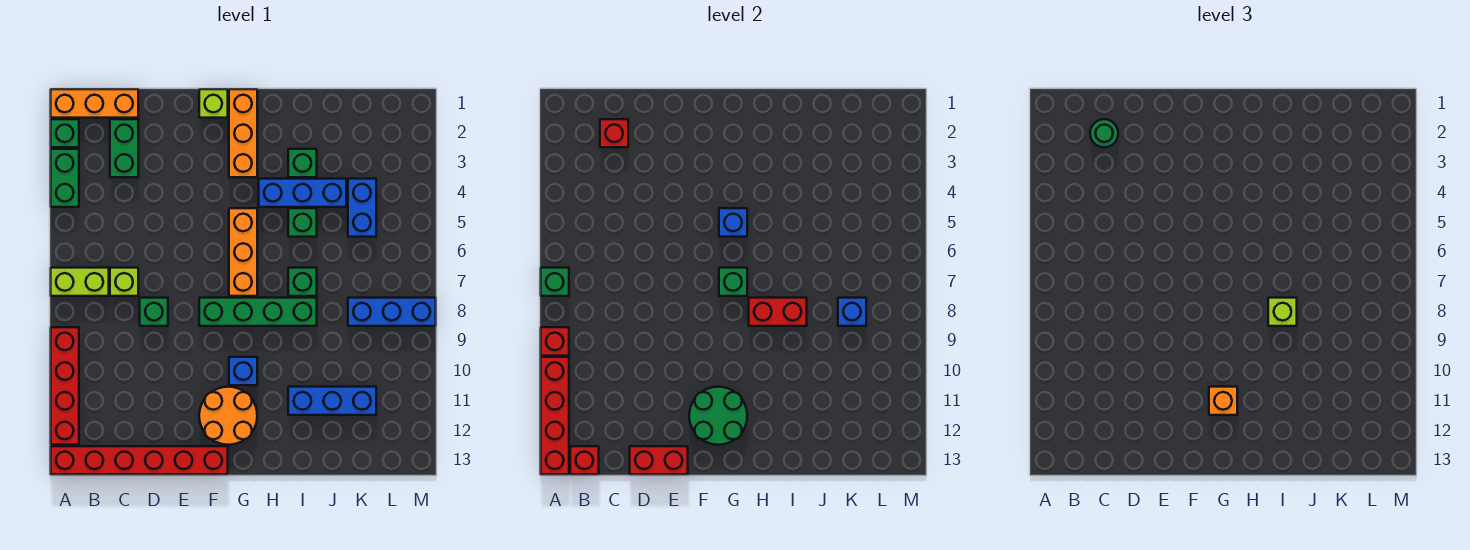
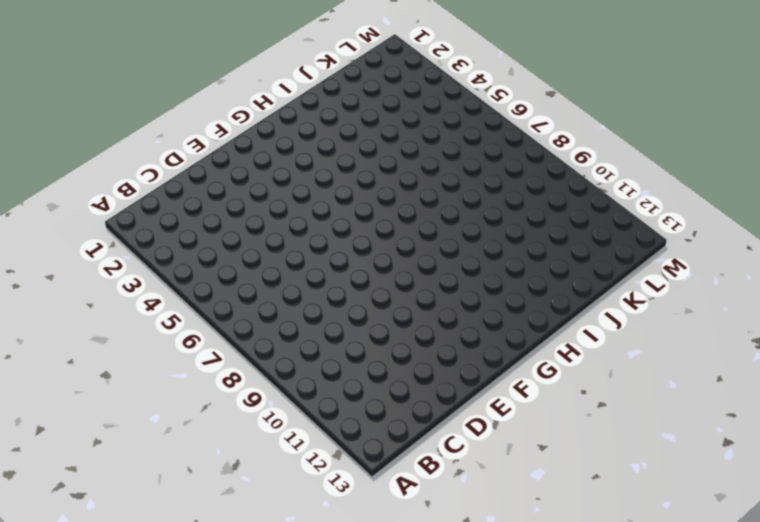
none -> orange brick A1:C1 level 1
none -> green brick A2 level 1
none -> green brick A3:A4 level 1
none -> lime brick A7:B7 level 1

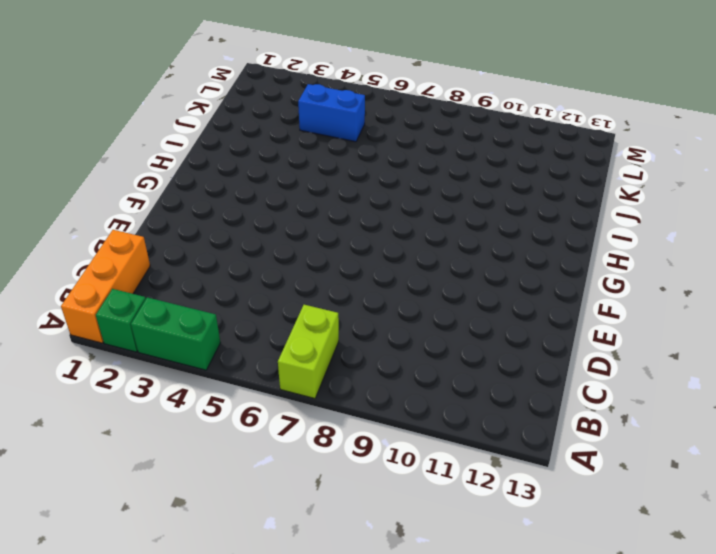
none -> red brick A9:A12 level 1
none -> red brick A13:F13 level 1
none -> green brick C2:C3 level 1
none -> lime brick C7 level 1

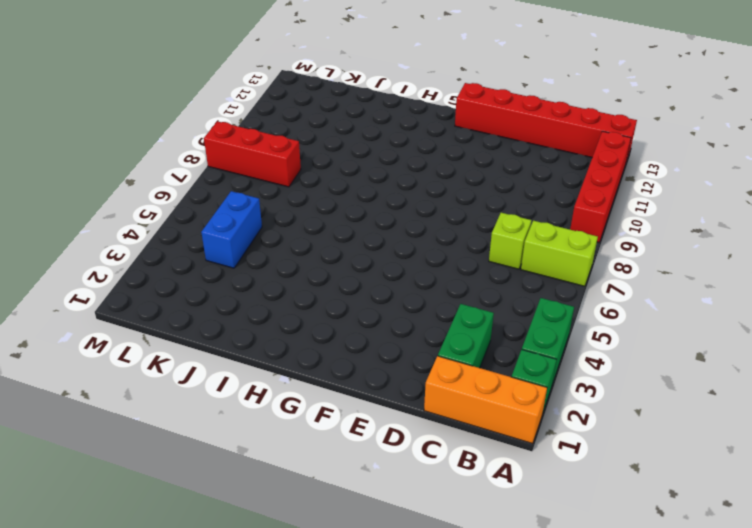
red brick K8:M8 level 1 -> blue brick K8:M8 level 1
none -> green brick D8 level 1
none -> lime brick F1 level 1
none -> green brick F8:I8 level 1
none -> orange round brick F11:G12 level 1

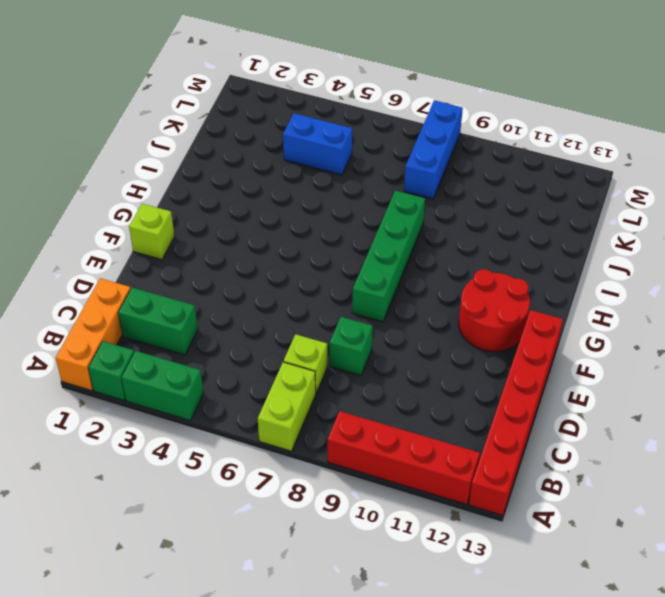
red round brick F11:G12 level 1 -> orange round brick F11:G12 level 1
none -> orange brick G1:G3 level 1
none -> orange brick G5:G7 level 1
none -> blue brick G10 level 1
none -> blue brick H4:J4 level 1

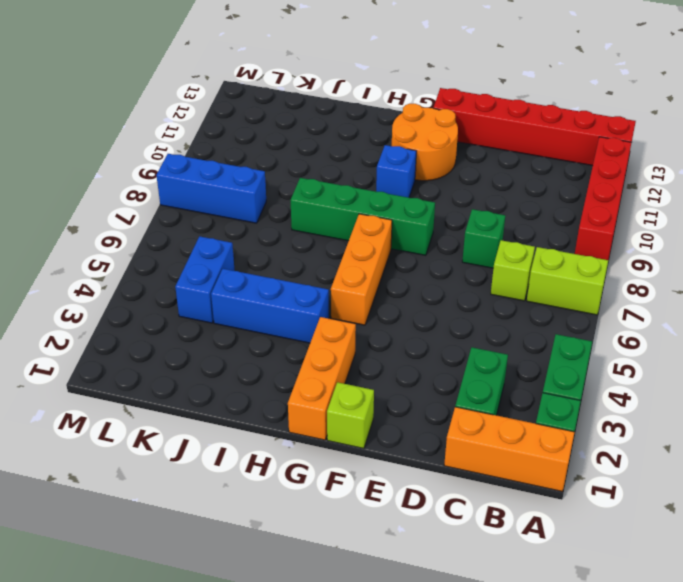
none -> green brick I3 level 1
none -> green brick I5 level 1
none -> green brick I7 level 1
none -> blue brick I11:K11 level 1

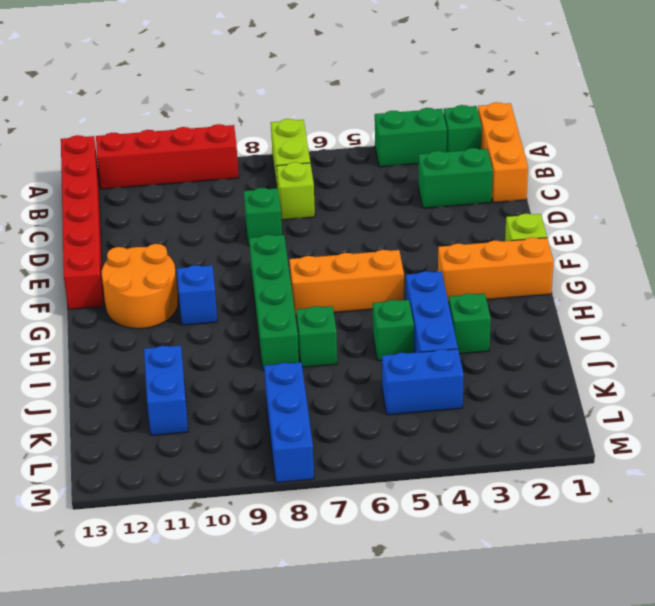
blue brick J11:K11 level 1 -> blue brick I11:K11 level 1
none -> green brick A7 level 2
none -> red brick A9 level 2
none -> red brick A10:A13 level 2
none -> red brick B13 level 2

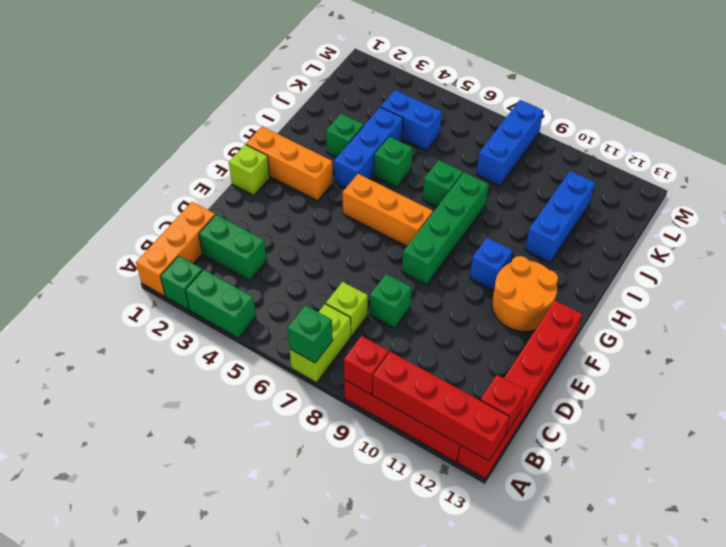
none -> red brick C2 level 2
none -> red brick D13:E13 level 2
none -> green round brick F11:G12 level 2
none -> blue brick G5 level 2

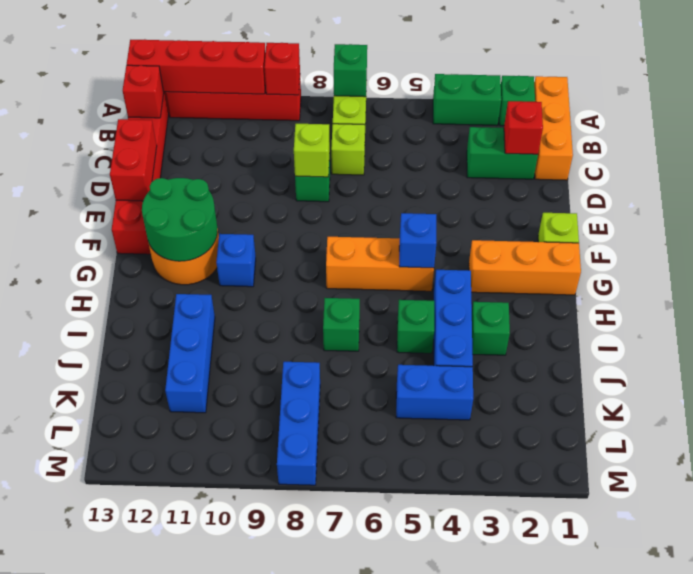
lime brick D8 level 2 -> lime brick I8 level 3
none -> green brick F8:I8 level 1
none -> green brick G7 level 2
none -> red brick H8:I8 level 2
none -> blue brick K8 level 2

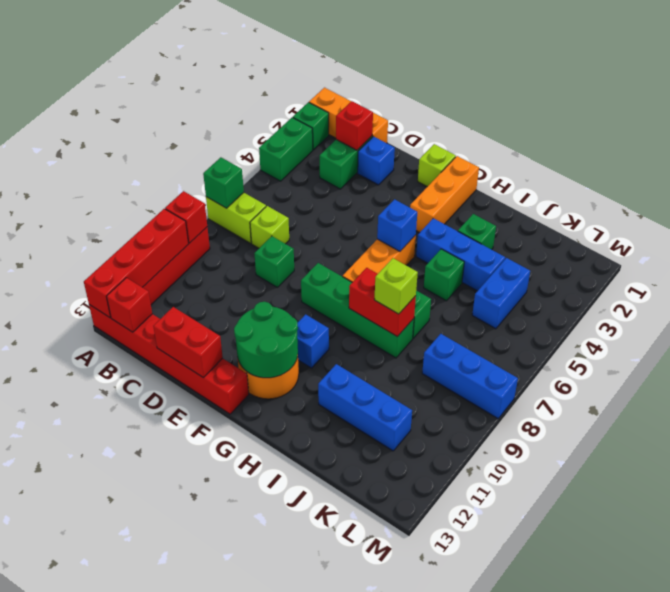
blue brick D2 level 1 -> blue brick K8 level 2
none -> green brick G7 level 2
none -> green round brick C2 level 3
none -> orange brick G11 level 3

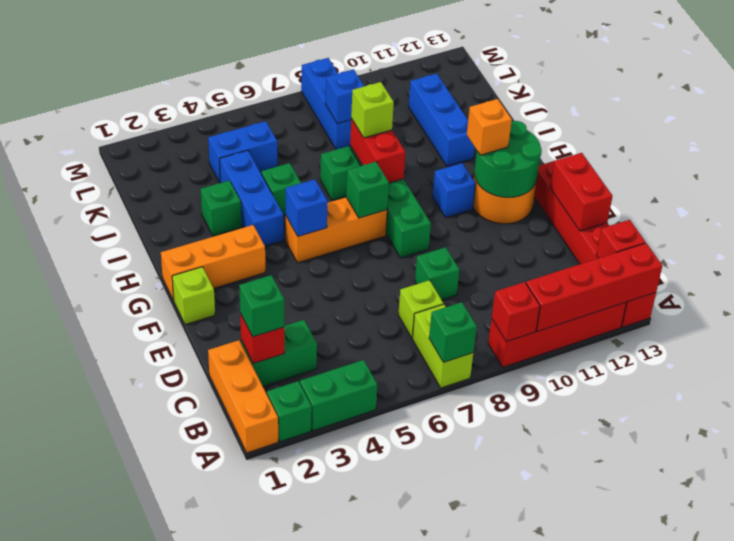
green brick C2 level 3 -> green round brick C2 level 3

